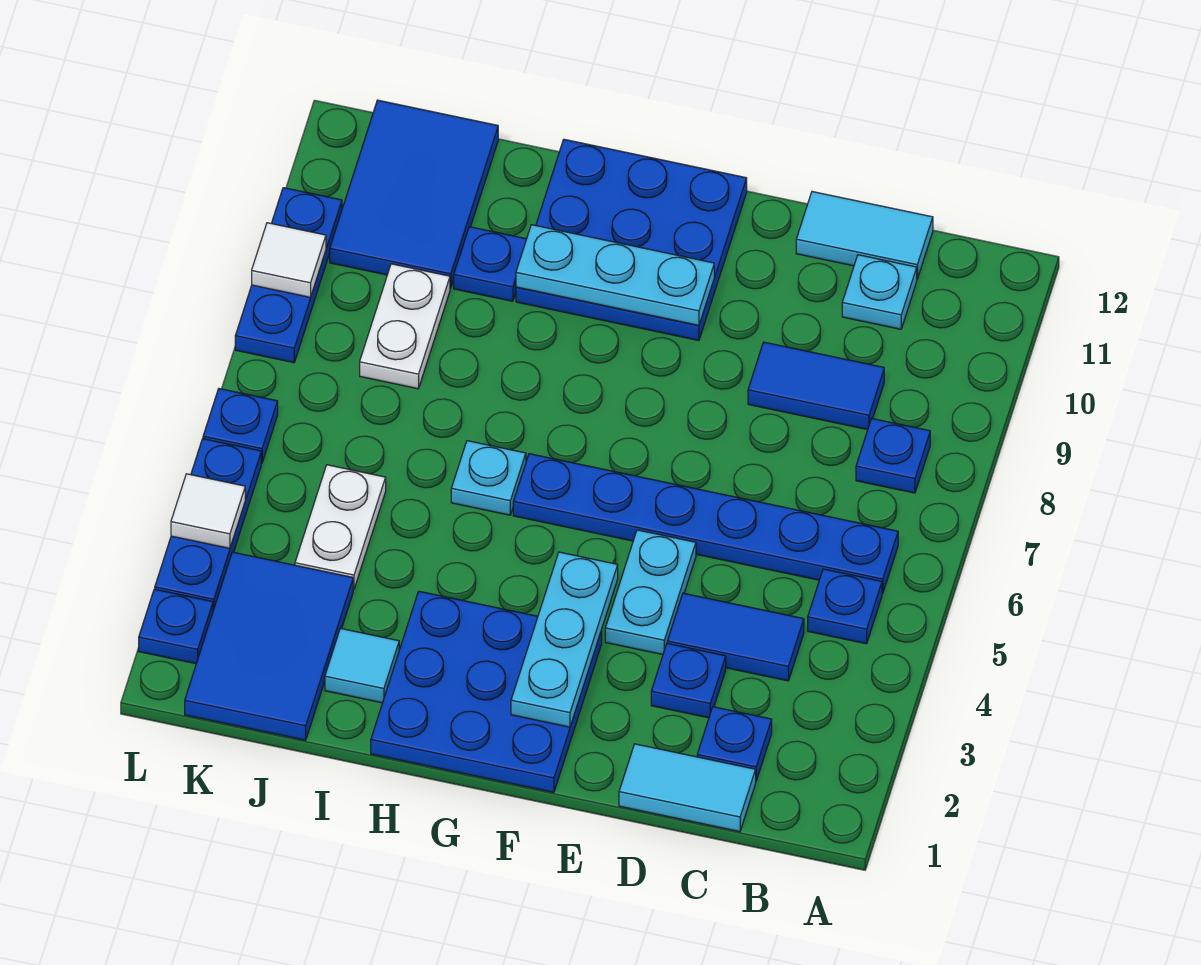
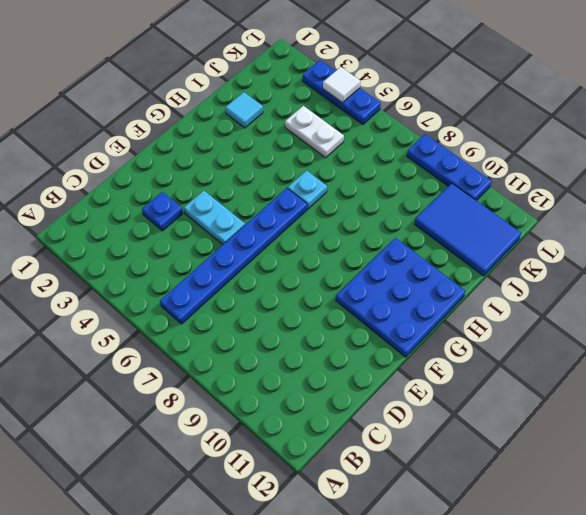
none -> blue plate B5 level 1
none -> blue plate B8 level 1
none -> cyan tile C1:D1 level 1

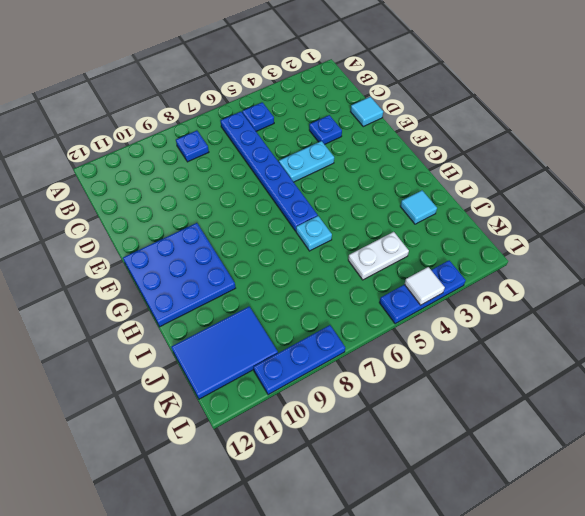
cyan tile D1 level 1 -> cyan tile C1:D1 level 1
none -> blue plate C2 level 1
none -> blue tile C4:D4 level 1
none -> blue tile C9:D9 level 1

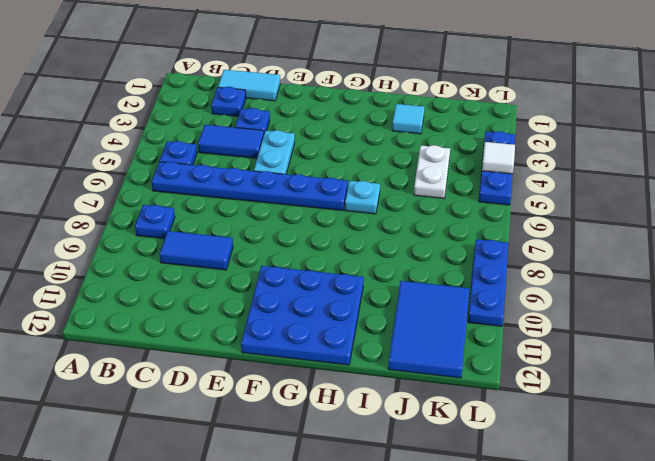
none -> cyan plate C11 level 1
none -> cyan tile C12:D12 level 1
none -> blue plate F1:H3 level 1

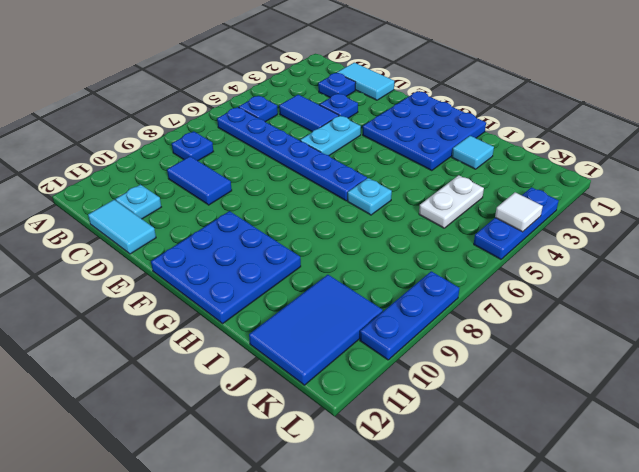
none -> blue plate I10 level 1
none -> blue tile J1:K3 level 1
none -> white plate J8:J9 level 1

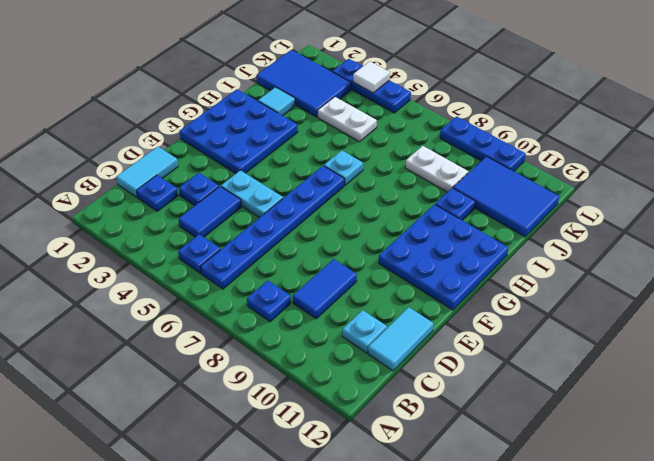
none -> blue plate L2 level 1
none -> blue plate L6 level 1
none -> cyan plate F2:F4 level 2

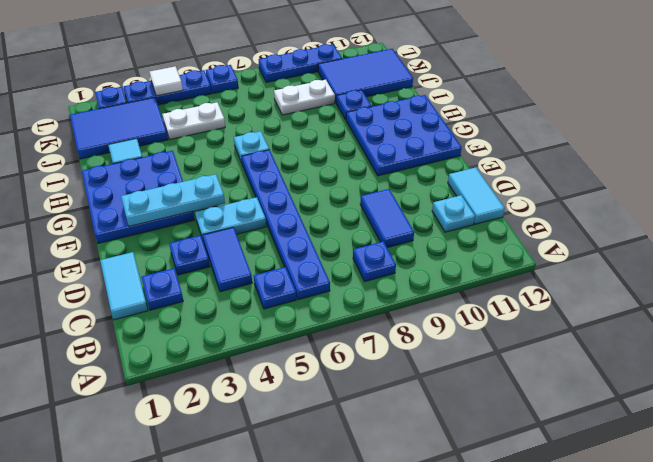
none -> cyan plate F10:H10 level 2
none -> white tile L9 level 2

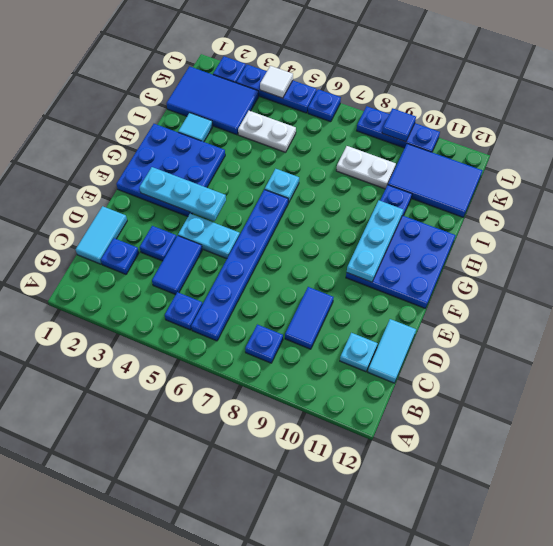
blue tile L9 level 2 -> white tile L9 level 2

